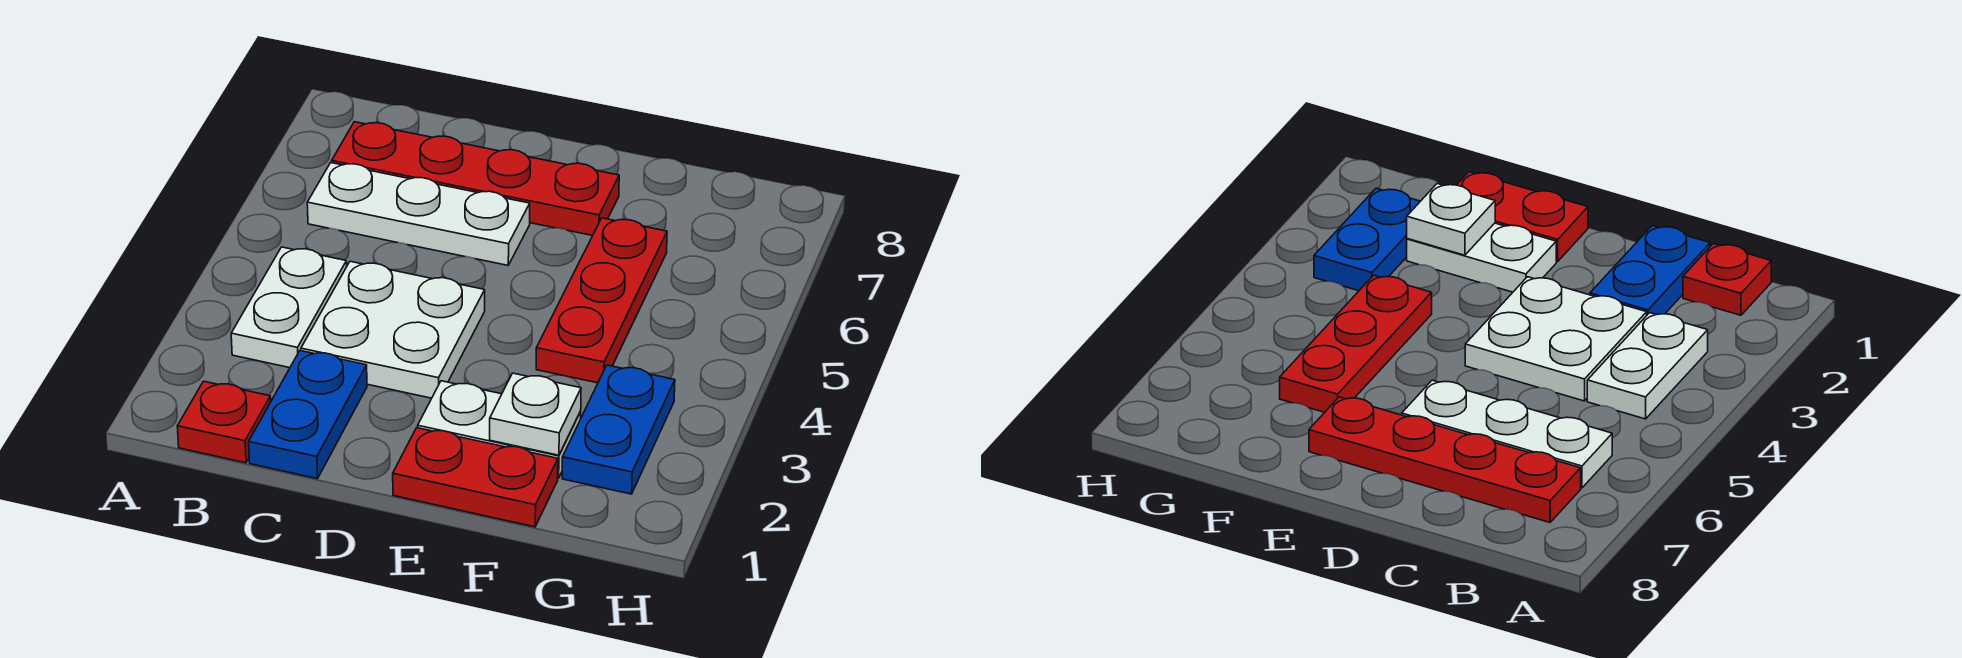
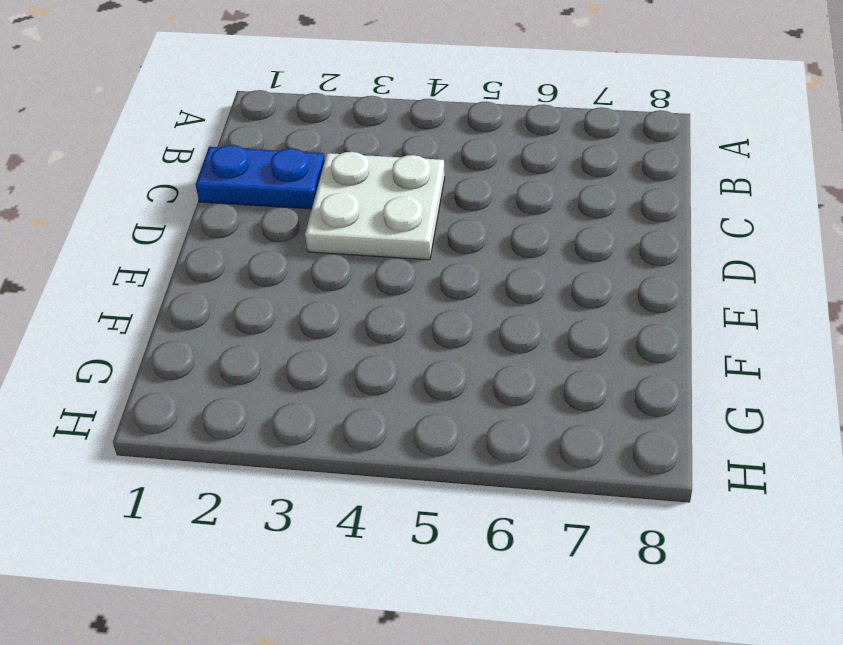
none -> red plate B1 level 1
none -> white plate B3:B4 level 1

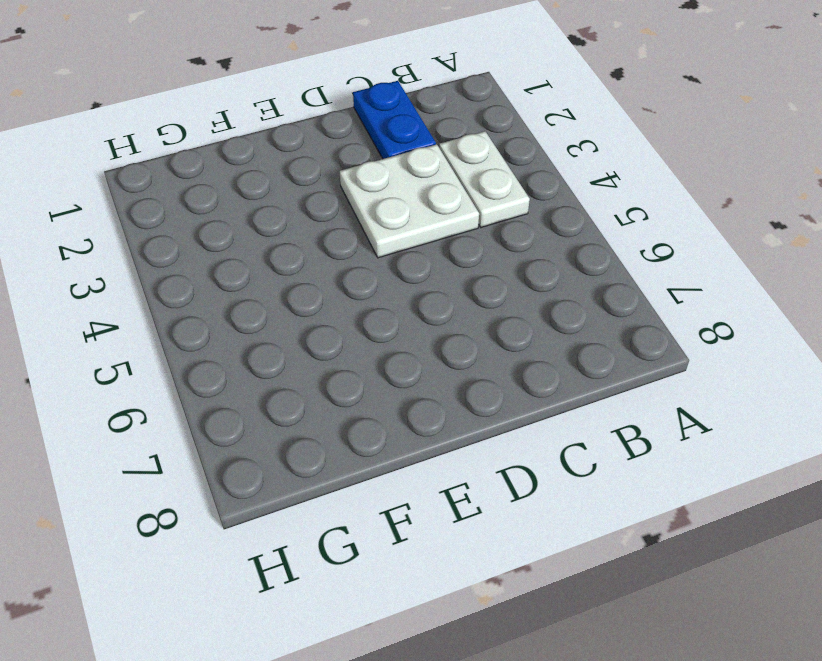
none -> red plate B1 level 1
none -> white plate B6:D6 level 1

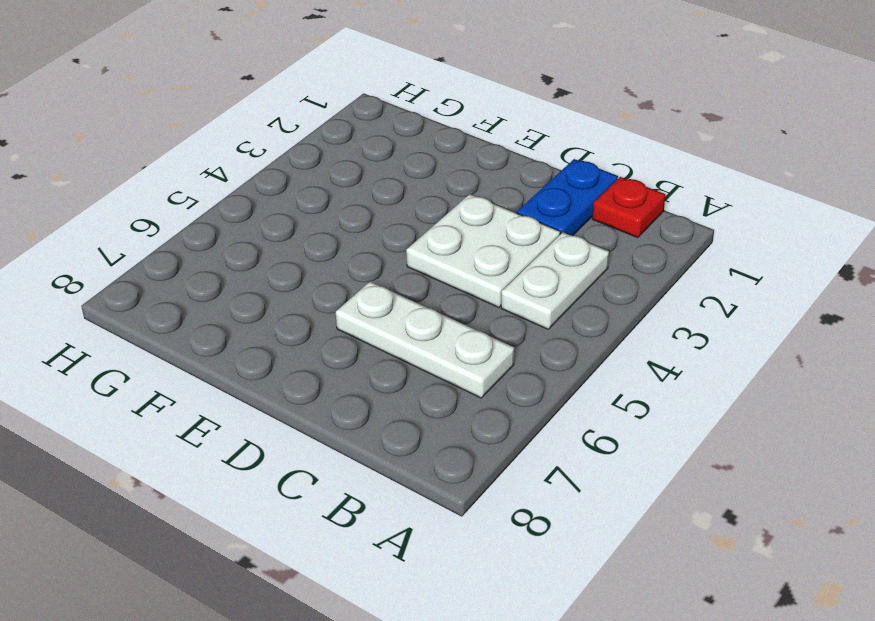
none -> red plate B7:E7 level 1
none -> red plate E1:F1 level 1

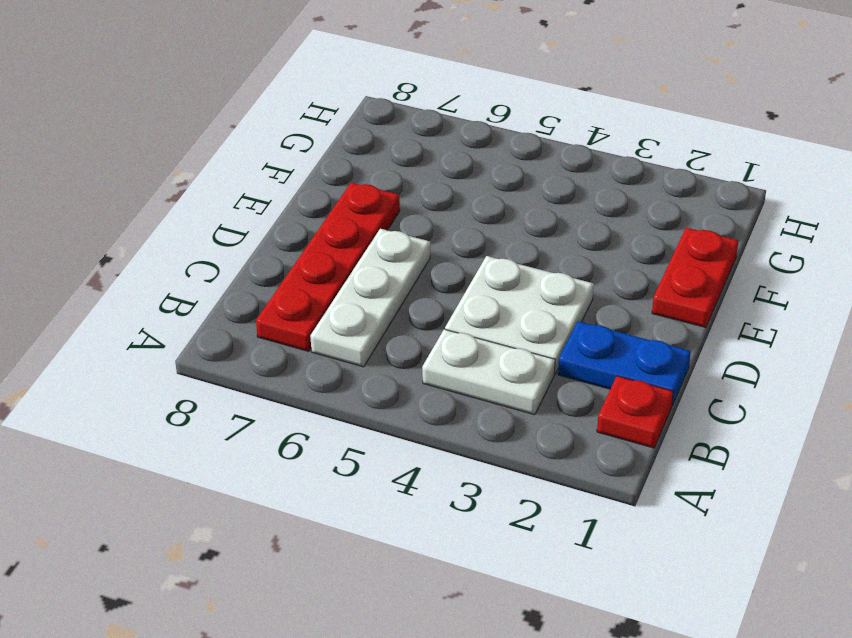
none -> white plate E2:F2 level 1
none -> red plate F4:F6 level 1

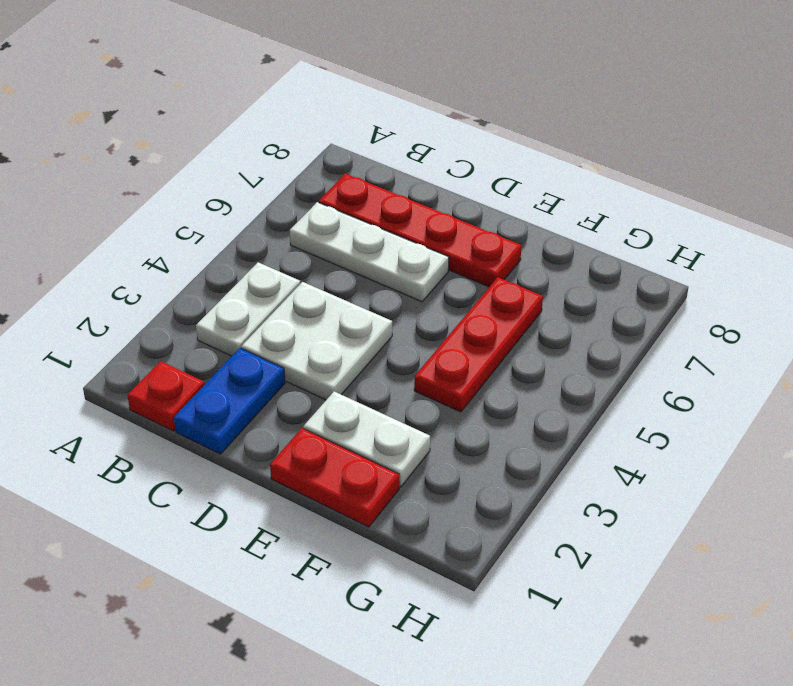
none -> blue plate G2:G3 level 1
none -> white plate F2 level 2

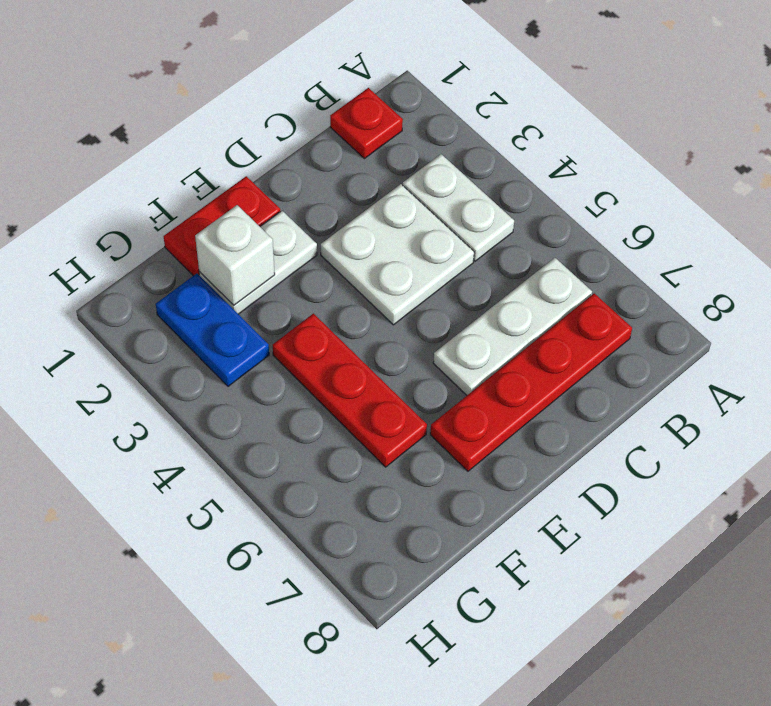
white brick F2 level 2 -> white plate F2 level 2
none -> blue plate C1:C2 level 1

